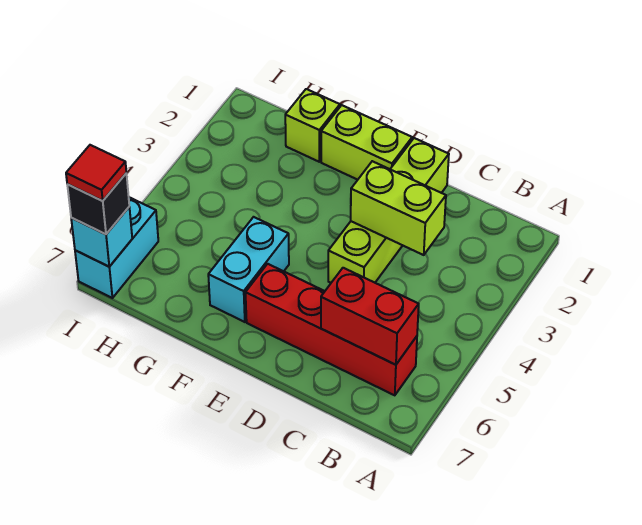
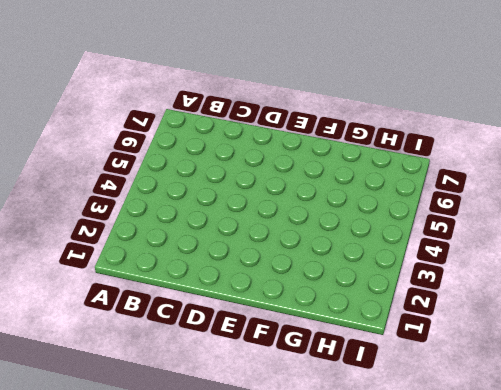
none -> red brick B6:E6 level 1
none -> lime brick D1:D4 level 1

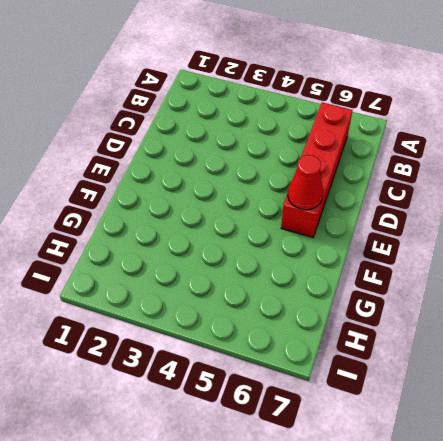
red cone E6 level 2 -> none
none -> lime brick D1:D4 level 1
none -> lime brick E1:F1 level 1

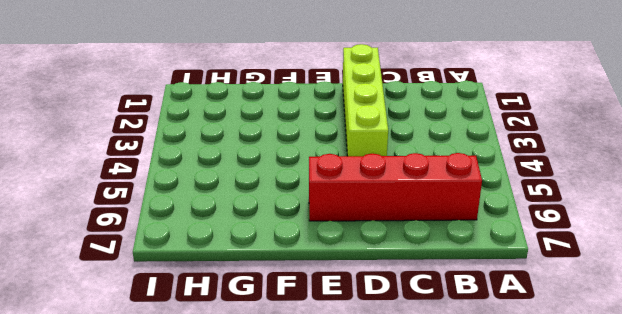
none -> lime brick E1:F1 level 1
none -> cyan brick F5:F6 level 1

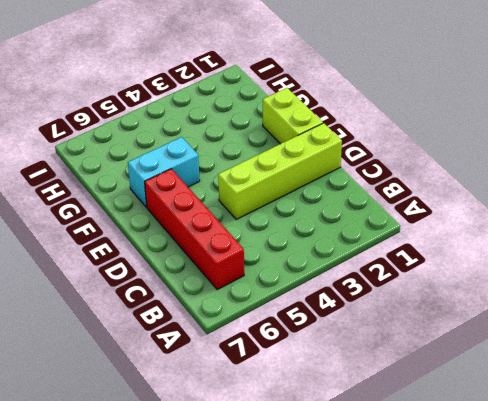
none -> lime brick G1 level 1
none -> cyan brick I6:I7 level 1

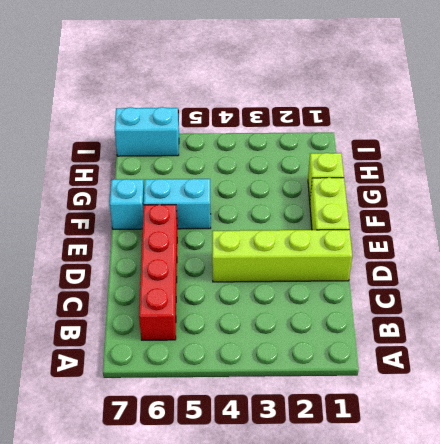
cyan brick F7 level 1 -> cyan brick I7 level 2
none -> red brick B6:C6 level 2
none -> lime brick C3:D3 level 2

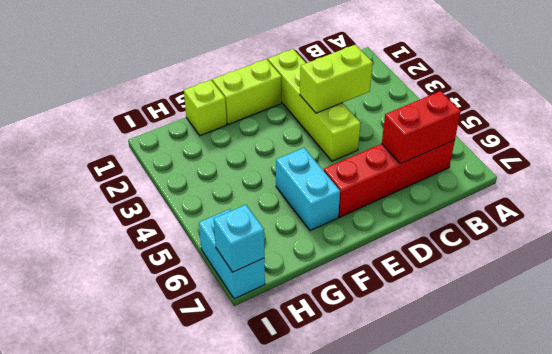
none -> black brick I7 level 3
none -> red tile I7 level 4

